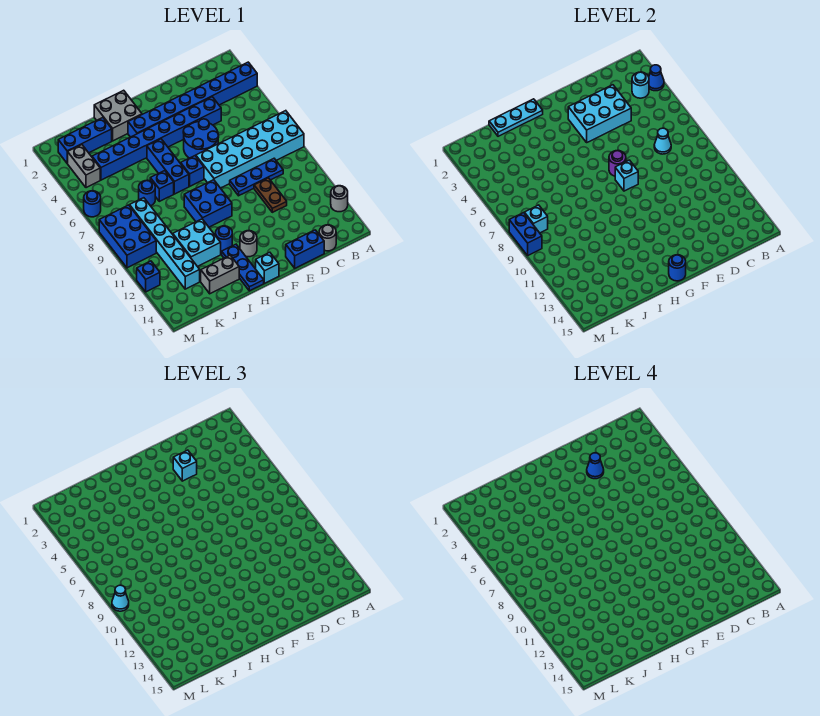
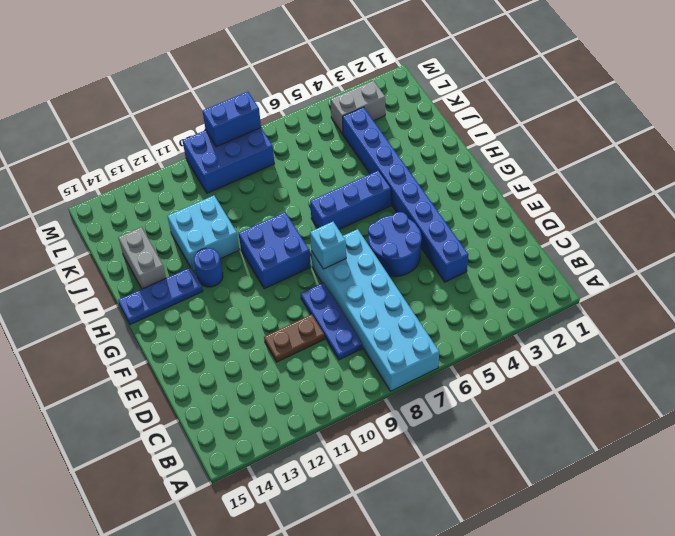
none -> blue brick A3:H3 level 1
none -> grey round brick A13 level 1
none -> grey round brick C15 level 1
none -> blue brick D15:E15 level 1

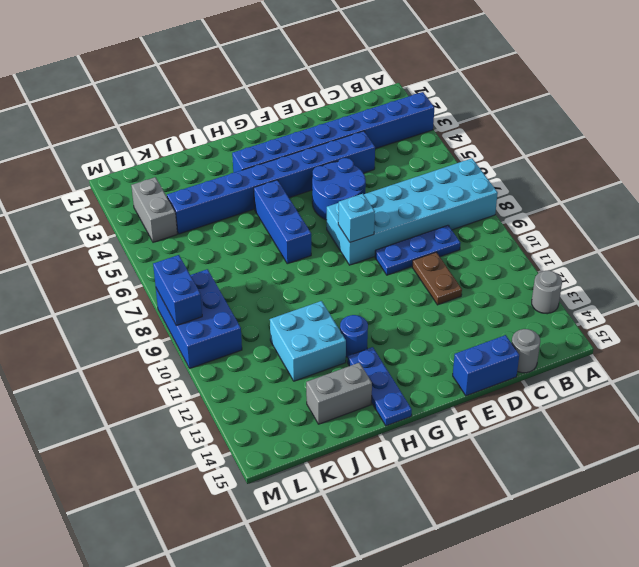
none -> blue brick G7 level 1
none -> blue brick G9:H10 level 1
none -> grey round brick G13 level 1
none -> cyan brick G15 level 1

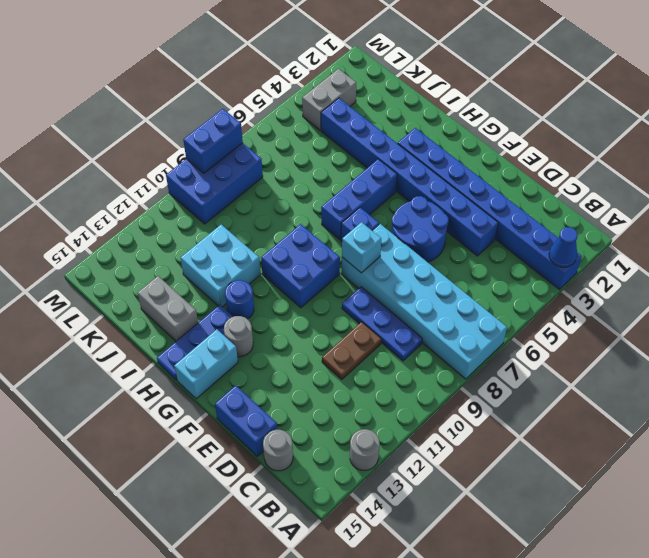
cyan brick G14:G15 level 1 -> cyan brick G15 level 1
none -> grey brick H1:I2 level 1
none -> blue brick I7 level 1
none -> blue brick J2:L2 level 1
none -> blue round brick J7 level 1

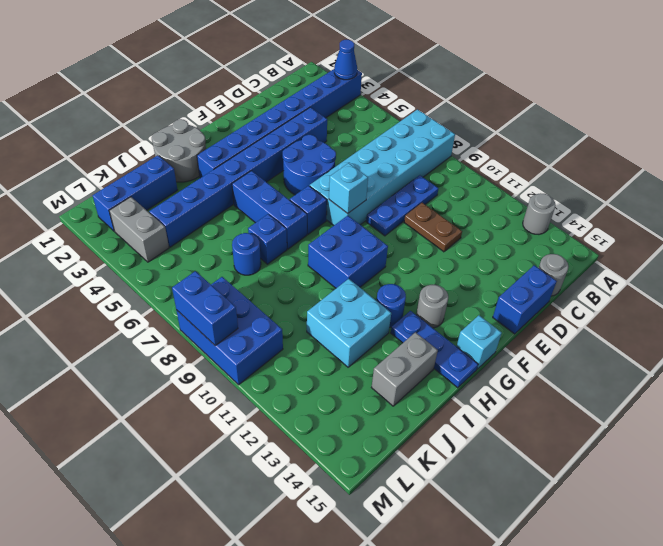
grey round brick H1:I2 level 1 -> grey brick H1:I2 level 1
none -> cyan brick K8:K13 level 1
none -> blue round brick M6 level 1
none -> blue brick M12 level 1
none -> cyan round brick B3 level 2

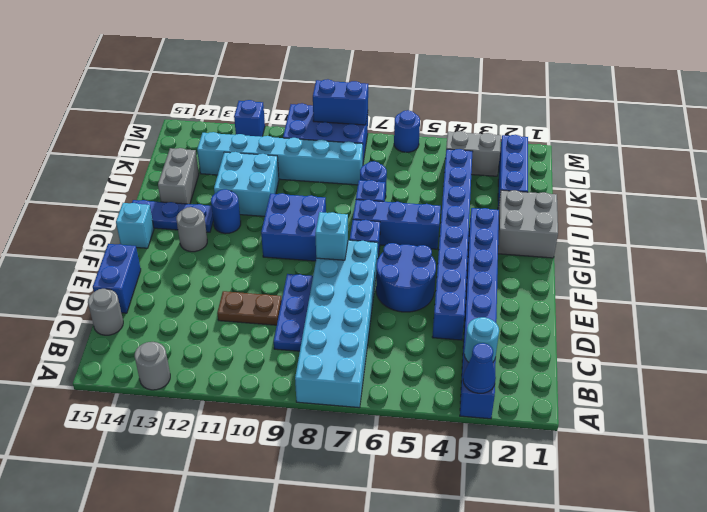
none -> cyan cone C7 level 2
none -> cyan brick D3:F4 level 2
none -> purple round brick F7 level 2
none -> blue round brick G15 level 2

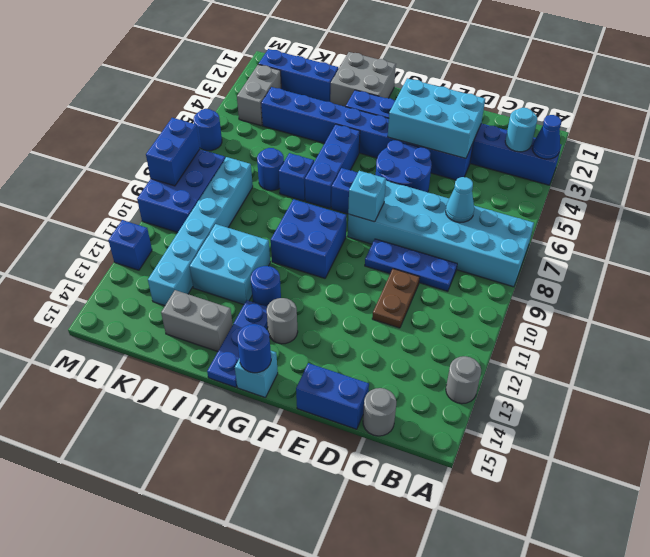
none -> purple round brick F7 level 2
none -> cyan plate H1:J1 level 2
none -> cyan brick L8 level 2
none -> cyan brick E3 level 3

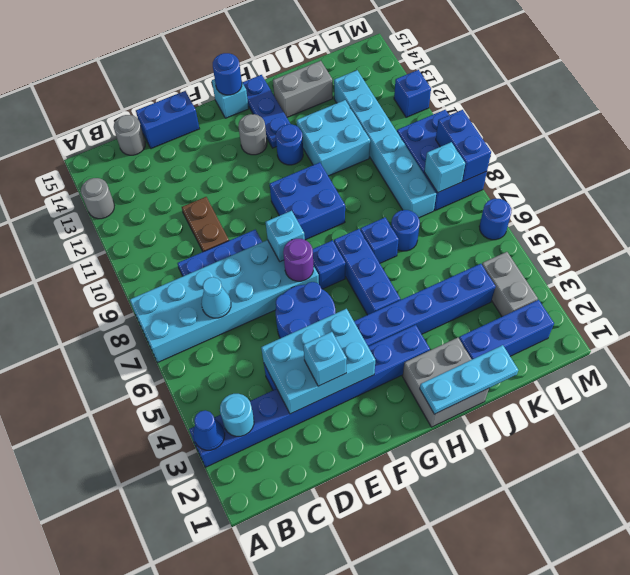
none -> cyan cone M9 level 3
none -> blue cone E3 level 4

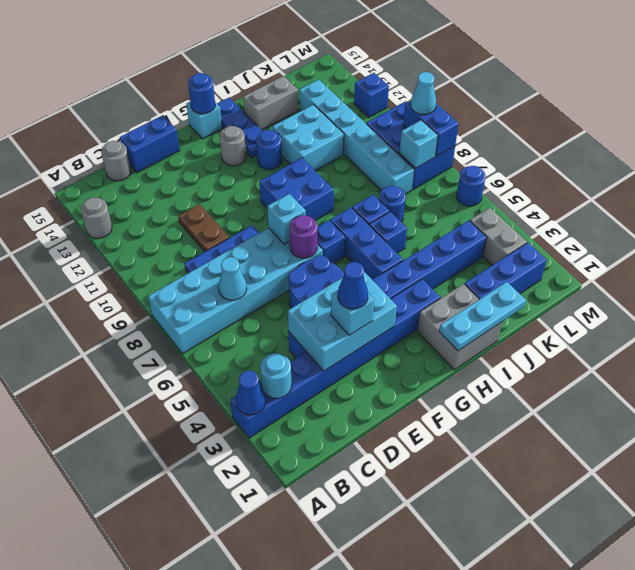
blue brick I6 level 1 -> none

